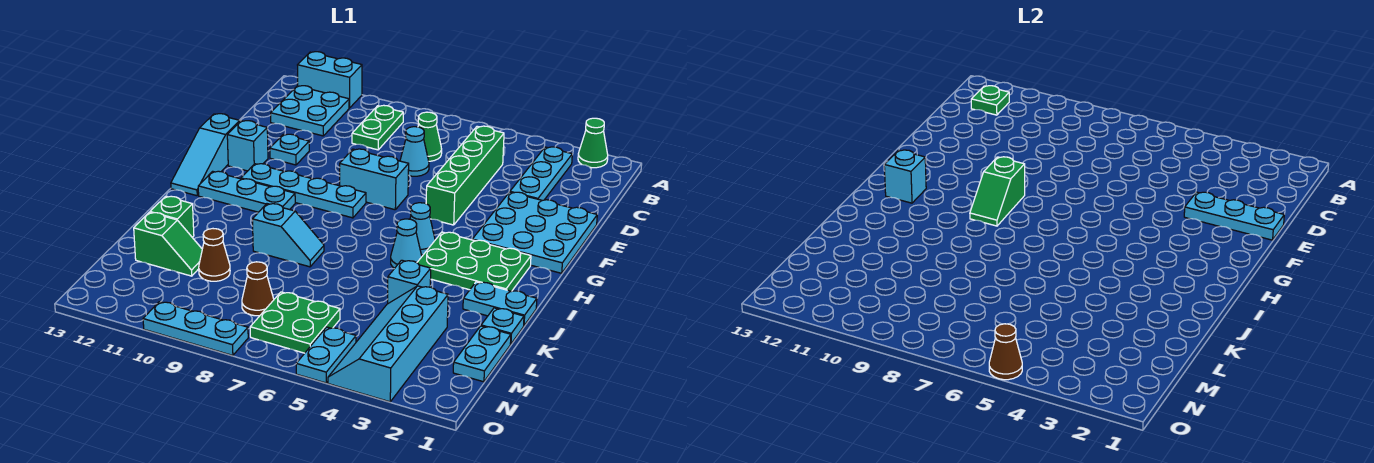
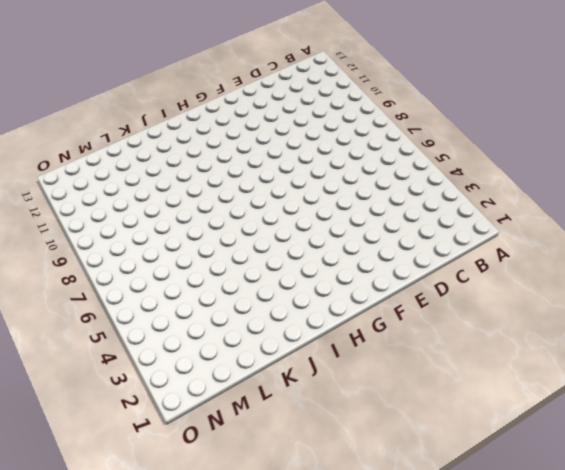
none -> green cone A2 level 1
none -> cyan brick A11:A12 level 1
none -> cyan plate B3:D3 level 1
none -> green plate B9:C9 level 1

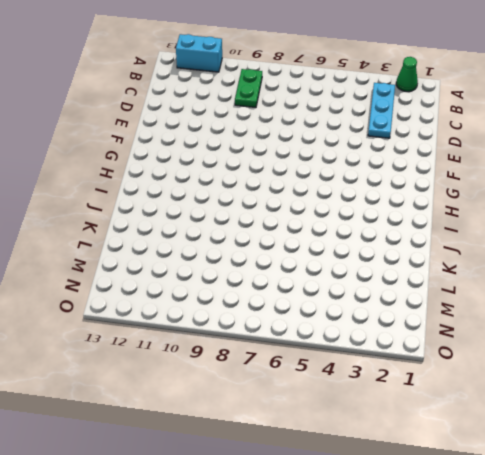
none -> cyan plate B11:C12 level 1
none -> green brick C5:F5 level 1
none -> green cone C7 level 1
none -> cyan cone D7 level 1

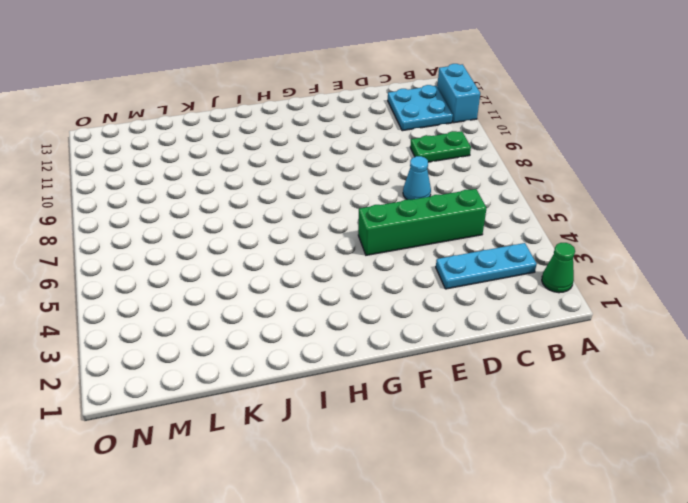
none -> green cone C7 level 1
none -> cyan plate E1:G3 level 1
none -> cyan plate E11 level 1
none -> cyan brick F7:F8 level 1

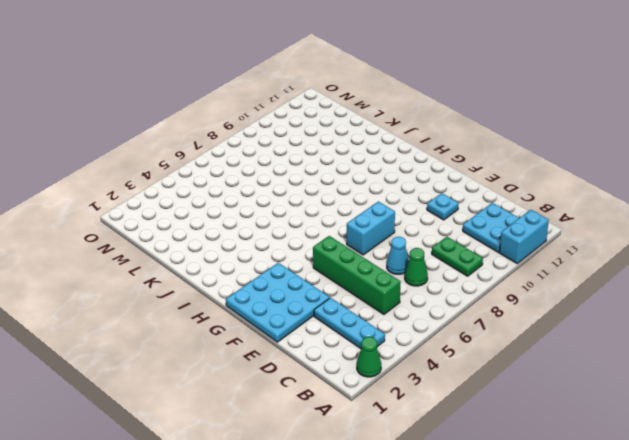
none -> cyan brick F12 level 1
none -> cyan slope F13:H13 level 1 top F
none -> cyan plate G8:G11 level 1
none -> green plate H2:I4 level 1

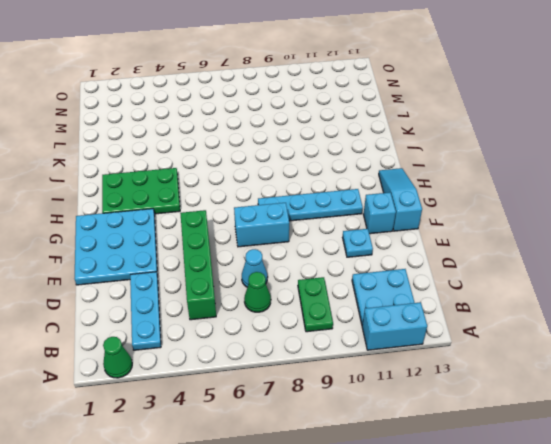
none -> cyan cone H5 level 1
none -> cyan plate H10:H12 level 1
none -> cyan cone I5 level 1
none -> cyan plate J1:J2 level 1

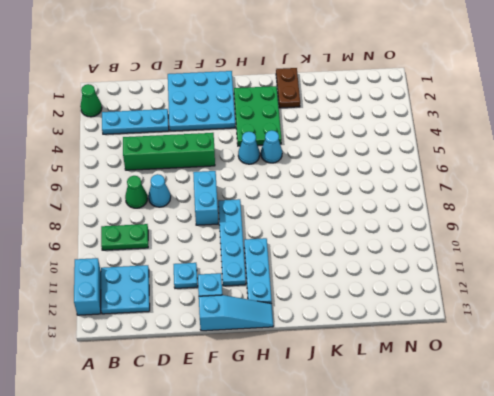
brown plate J1:J2 level 1 -> cyan plate J1:J2 level 1
none -> cyan slope J8:J9 level 1 top 9
none -> cyan plate K1 level 1
none -> cyan brick K4 level 1
none -> green brick K12 level 1

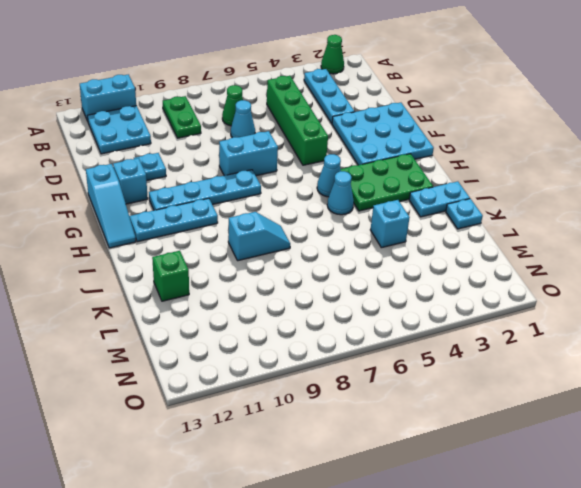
none -> cyan plate L1:M1 level 1
none -> cyan slope L3:O4 level 1 top 3
none -> brown cone L10 level 1
none -> green slope L11:L12 level 1 top 12

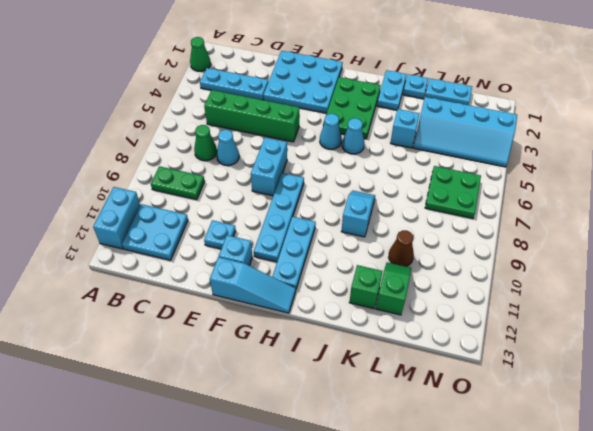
none -> brown cone M8 level 1
none -> cyan plate N5:O5 level 1
none -> cyan plate O8:O10 level 1
none -> green plate B12 level 2

